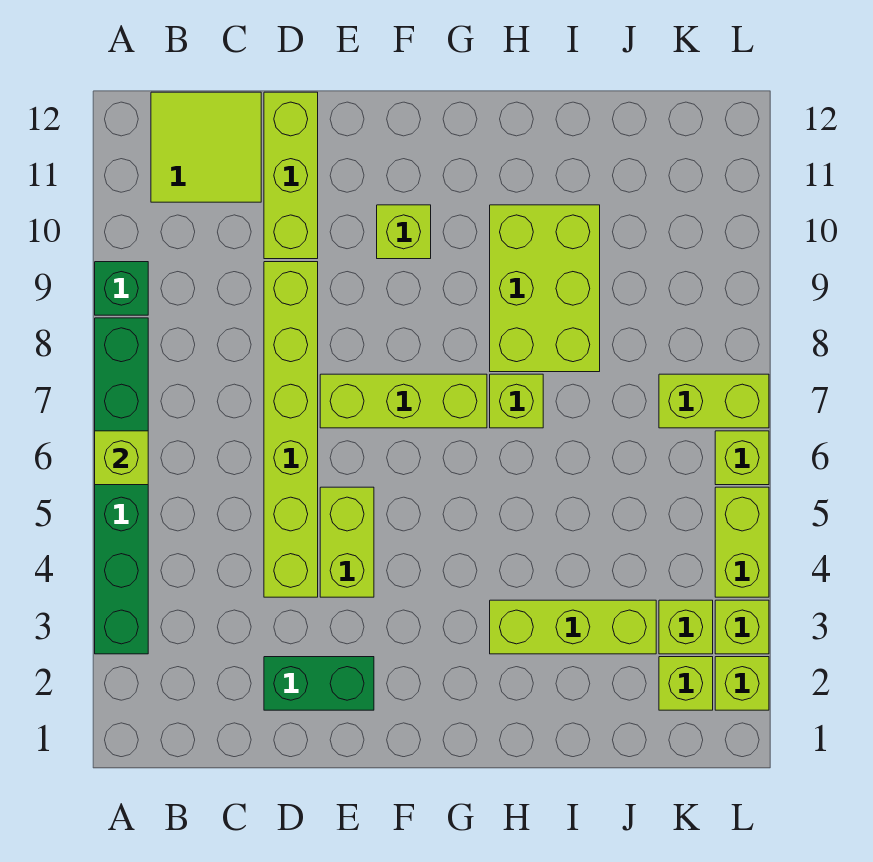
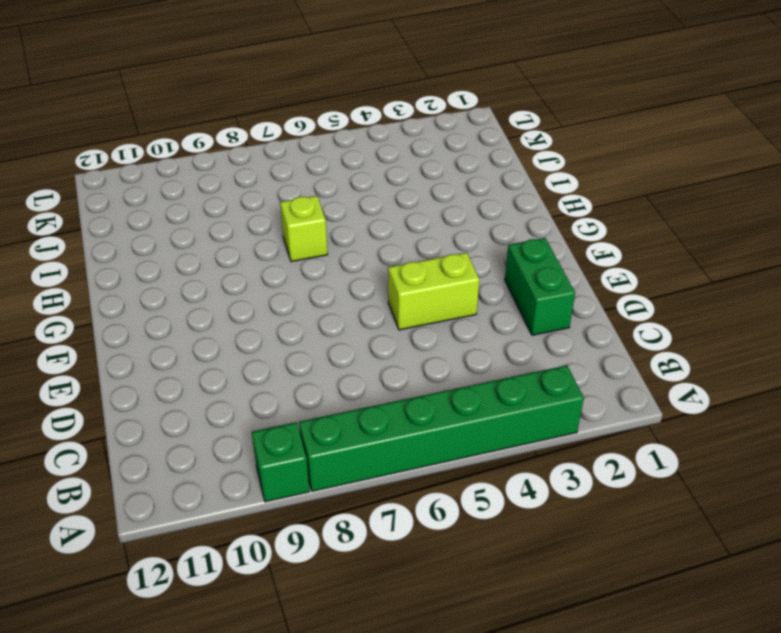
none -> lime tile B11:C12 level 1
none -> lime brick D4:D9 level 1
none -> lime brick D10:D12 level 1

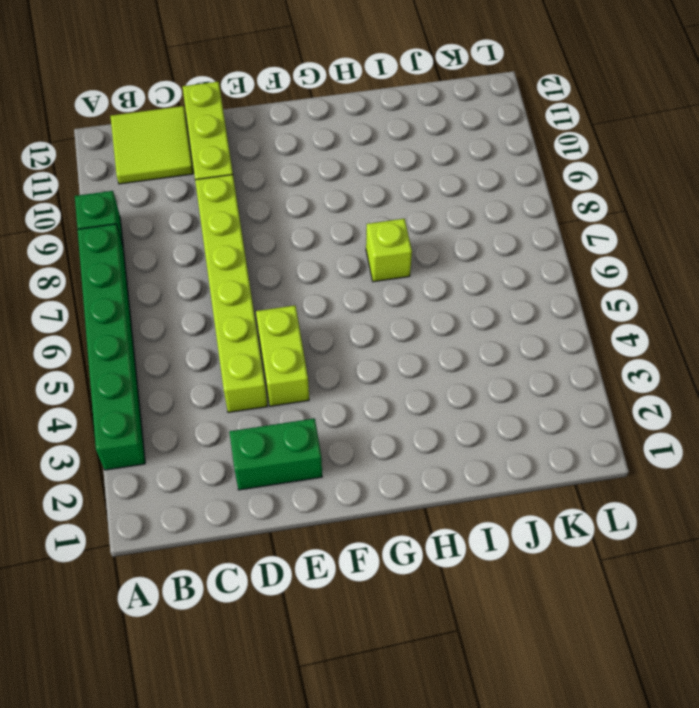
none -> lime brick E7:G7 level 1
none -> lime brick F10 level 1
none -> lime brick H3:J3 level 1

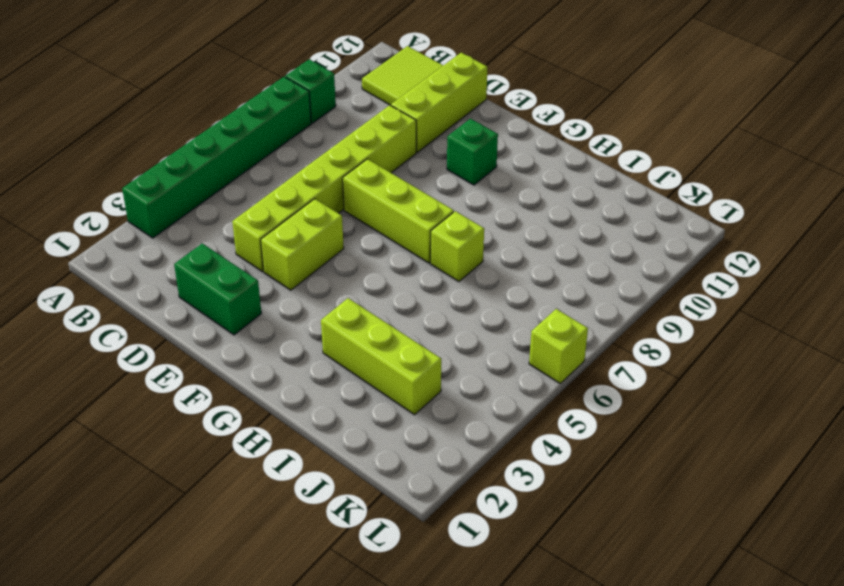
green brick F10 level 1 -> lime brick F10 level 1
none -> lime brick H8:I10 level 1
none -> lime brick K2 level 1
none -> lime brick K3 level 1

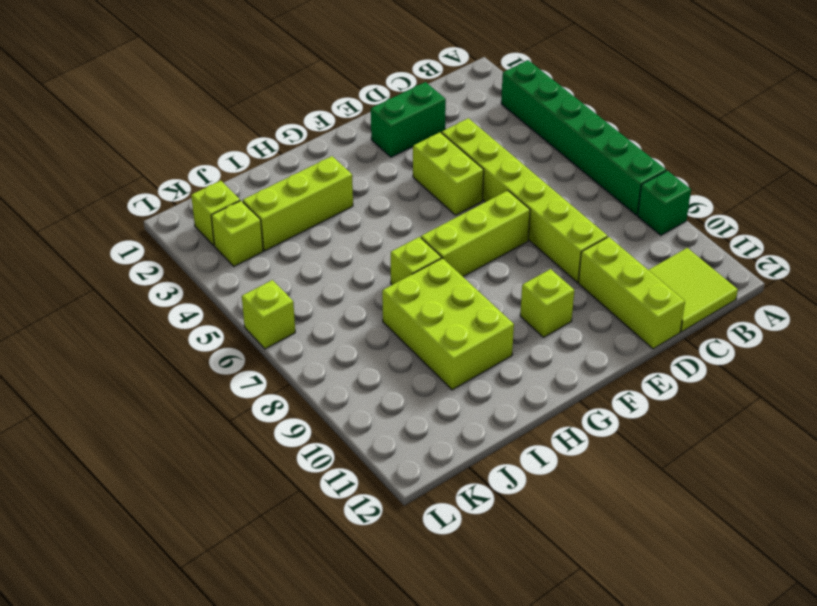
none -> lime brick K7:L7 level 1
none -> lime brick L2 level 1
none -> lime brick L3 level 1

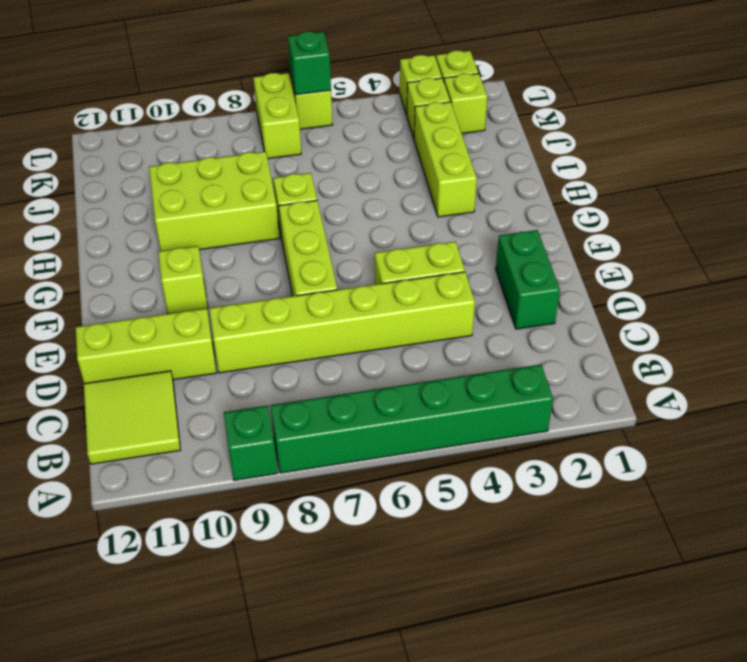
green brick L6 level 2 -> none
none -> lime brick L4:L5 level 1
none -> lime brick A6 level 2

